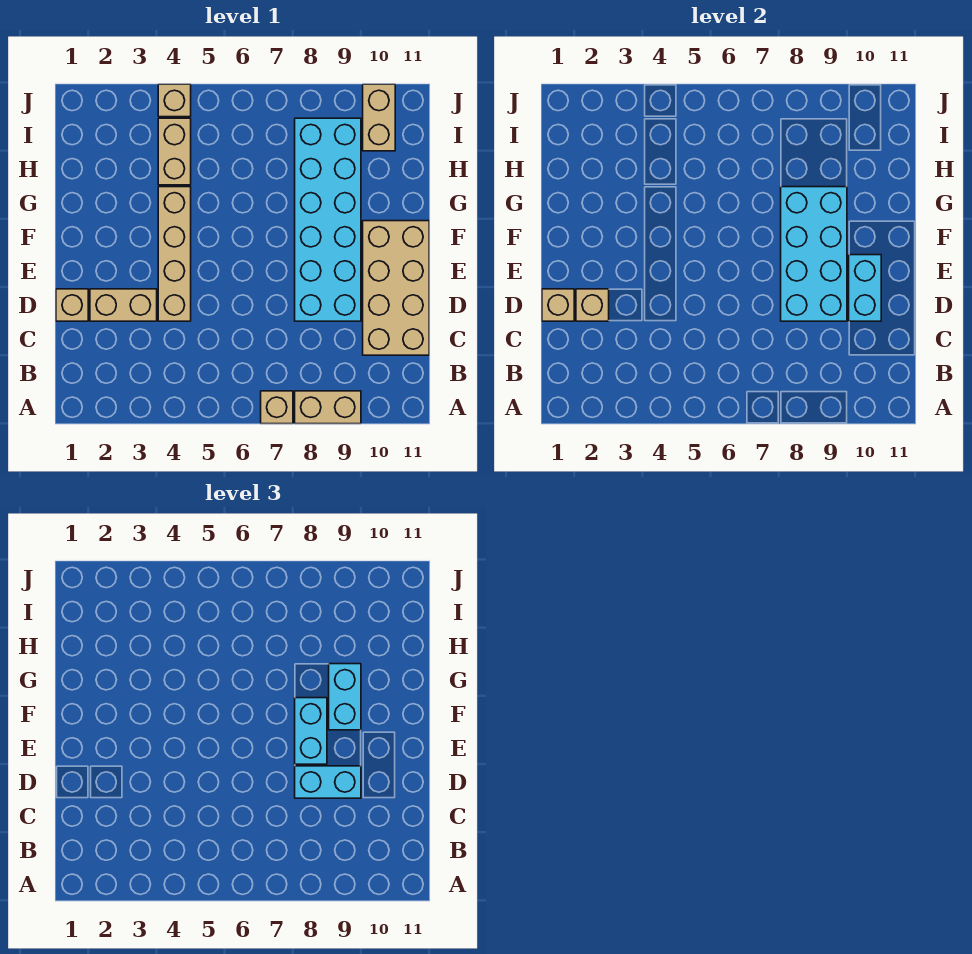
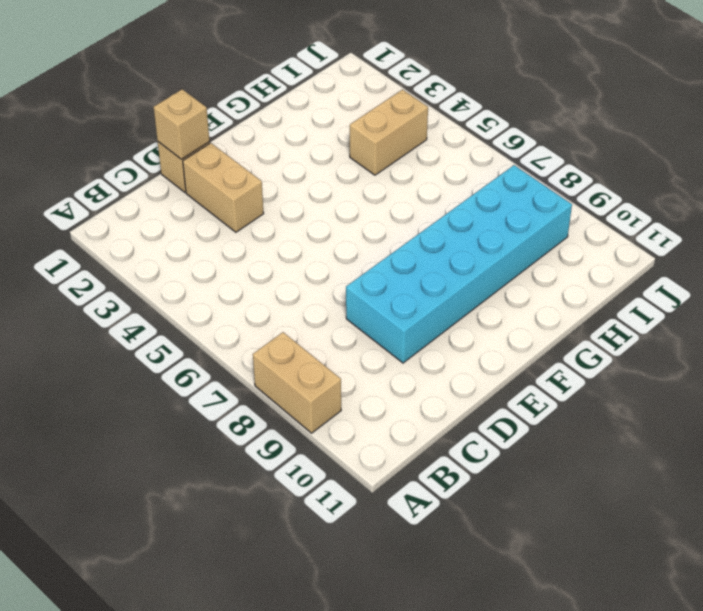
none -> tan brick A7 level 1
none -> tan brick C10:F11 level 1
none -> tan brick D4:G4 level 1

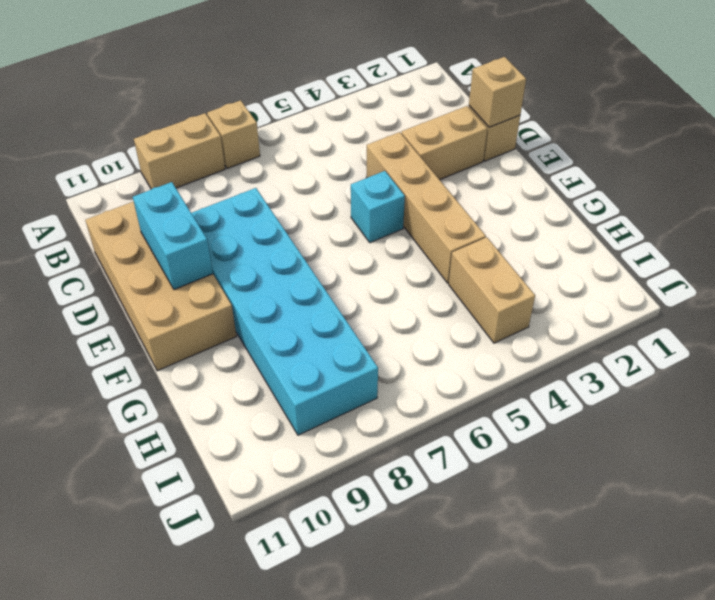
cyan brick E5 level 1 -> none
none -> tan brick I10:J10 level 1
none -> tan brick J4 level 1
none -> tan brick D2 level 2

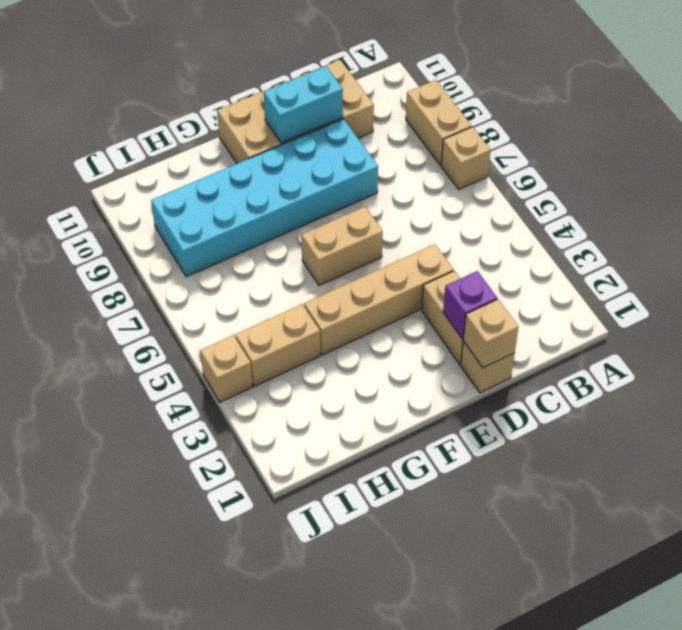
purple brick D2 level 2 -> tan brick D2 level 2
tan brick E6:F6 level 1 -> tan brick I10:J10 level 1
none -> cyan brick D8:G9 level 2
none -> cyan brick D8:D9 level 3
none -> cyan brick E8:F8 level 3

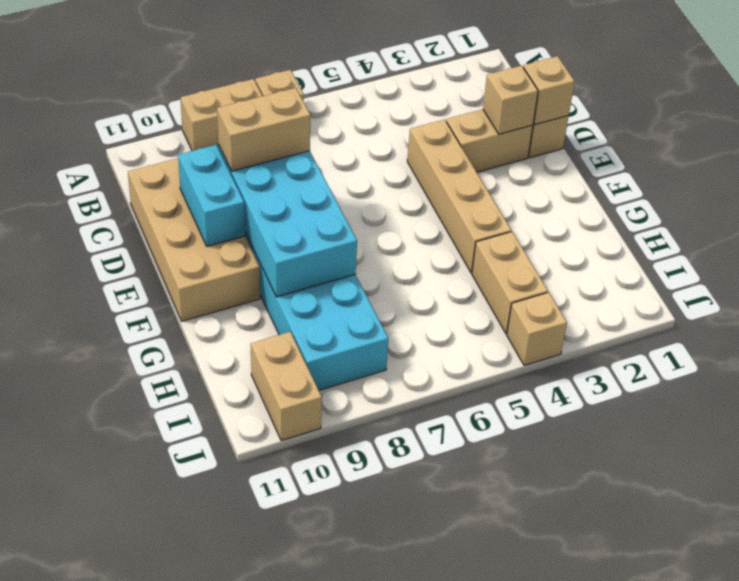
tan brick D8:D9 level 3 -> cyan brick D8:D9 level 3
none -> cyan brick E8:F8 level 3
none -> cyan brick F9:G9 level 3

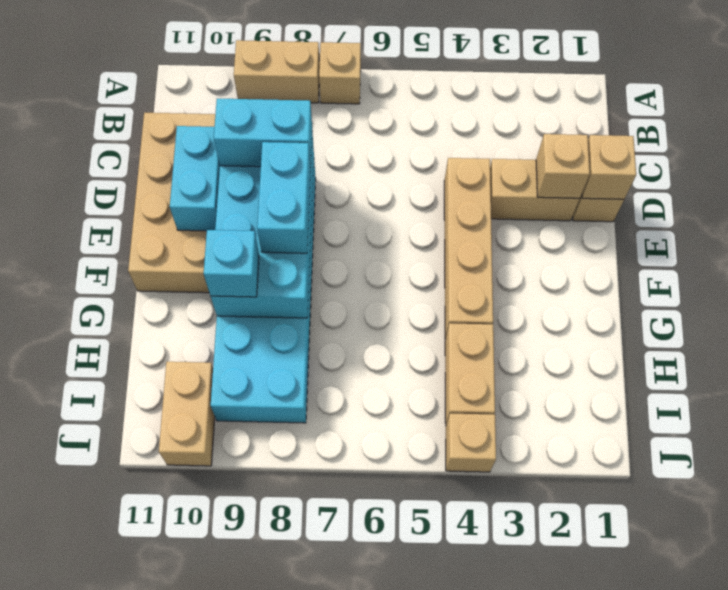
cyan brick G9 level 3 -> cyan brick F9:G9 level 3

